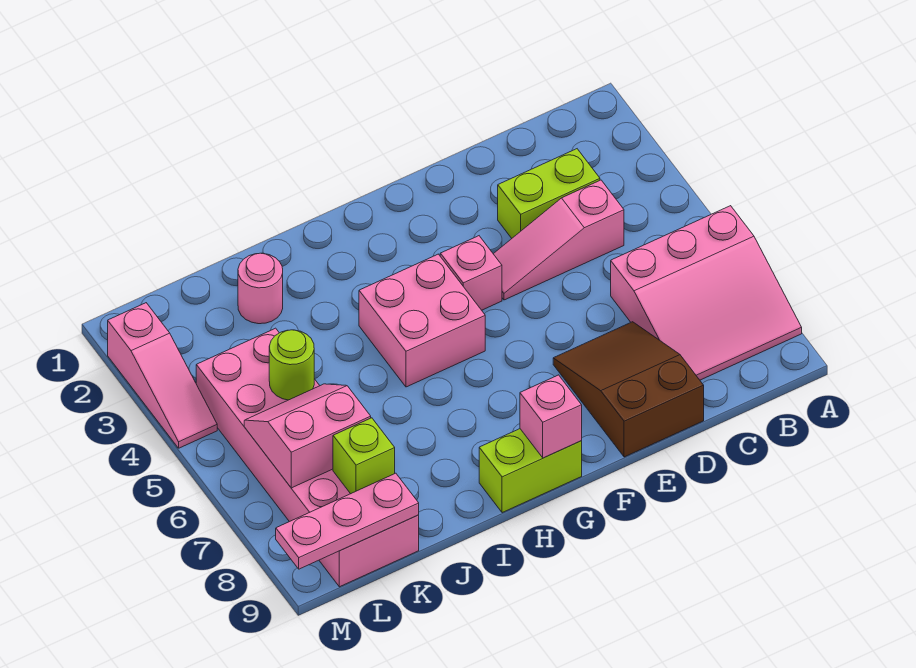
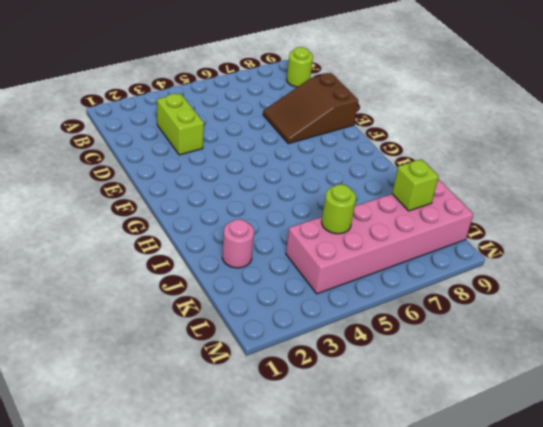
lime round brick B9 level 1 -> none
none -> pink slope A6:C8 level 1 top 6
none -> pink slope C4:E4 level 1 top C
none -> pink brick F4 level 1

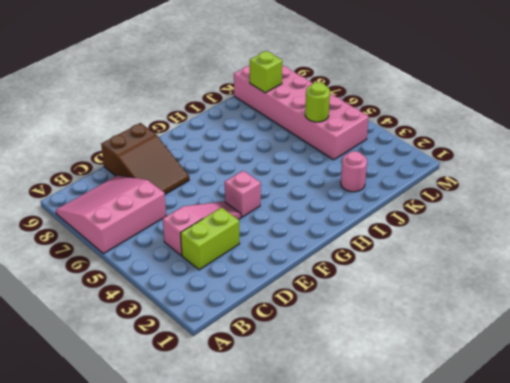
none -> pink brick G4:H5 level 1
none -> lime brick G9:H9 level 1
none -> pink slope M2:M4 level 1 top 2

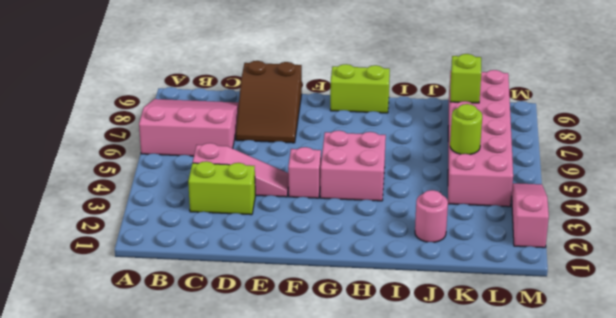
none -> pink brick G9 level 2
none -> pink slope K6:L7 level 2 top 7
none -> pink plate K9:M9 level 2

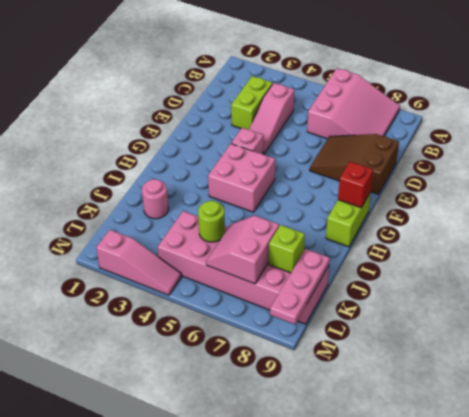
red brick G9 level 2 -> pink brick G9 level 2

